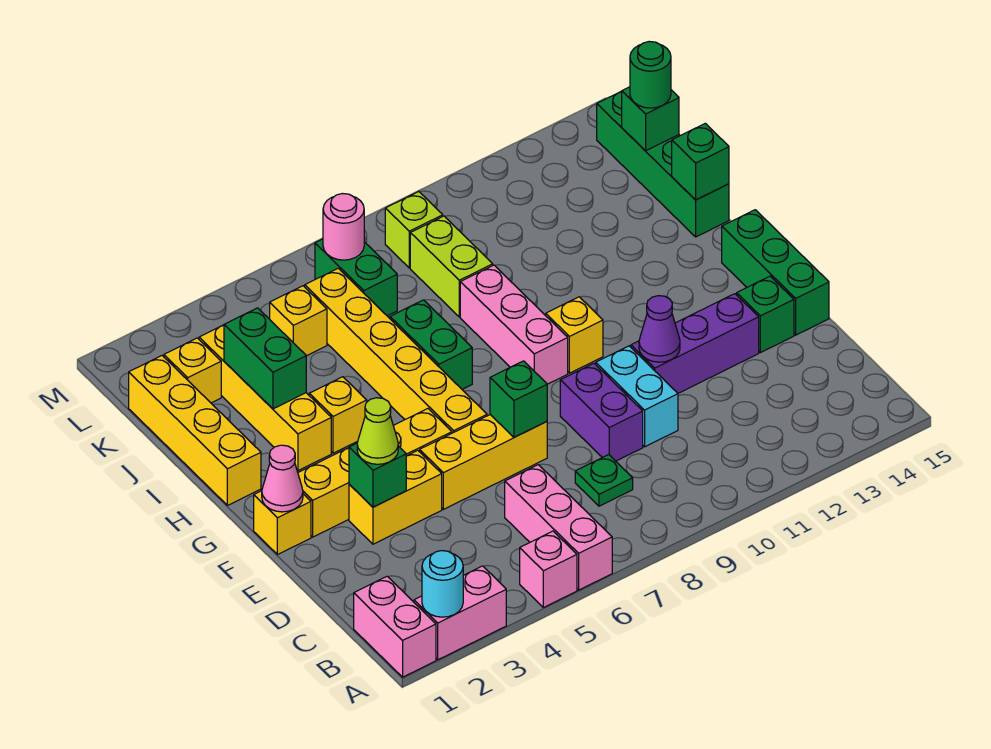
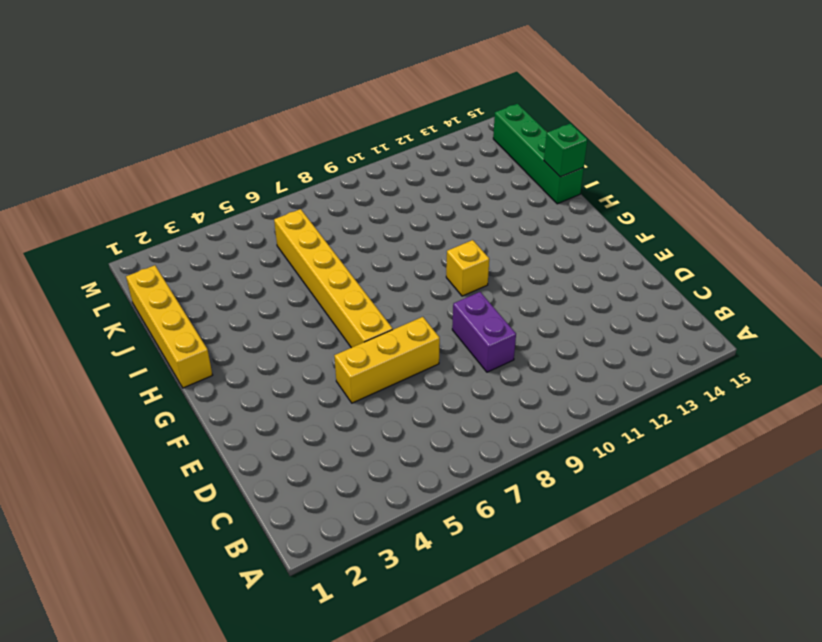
none -> pink brick A1:B1 level 1
none -> pink brick A2:A3 level 1
none -> pink brick A5 level 1
none -> pink brick A6:C6 level 1

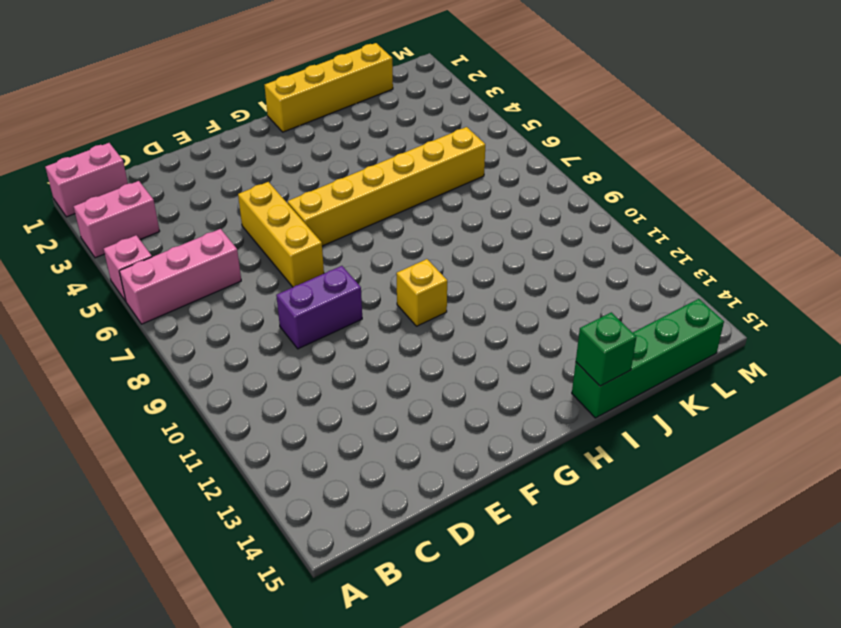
pink brick A3:B3 level 1 -> pink brick A2:A3 level 1
none -> green plate C8 level 1
none -> cyan brick D10:E10 level 1
none -> yellow brick E3:E4 level 1
none -> purple brick E11:E13 level 1

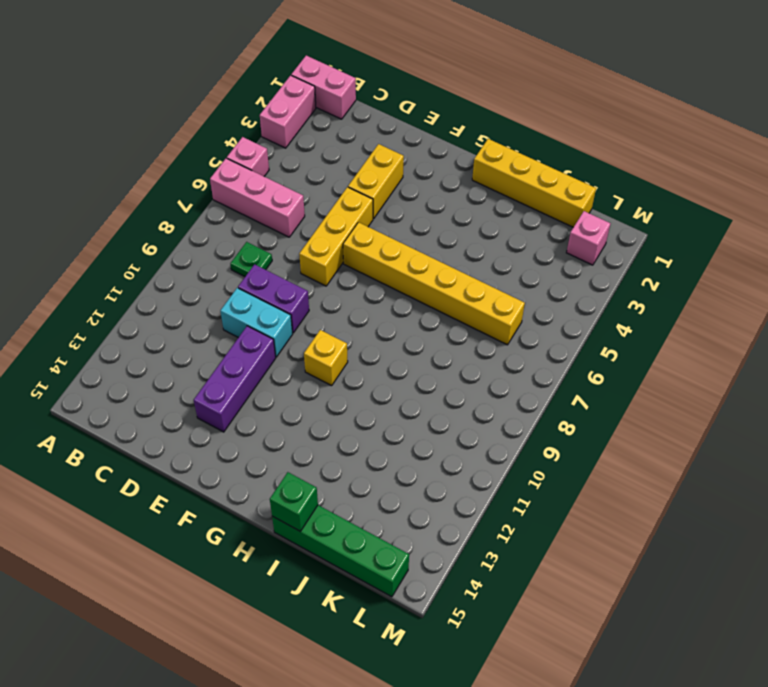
pink brick L2 level 1 -> none
none -> green brick E14 level 1
none -> green brick E15:G15 level 1
none -> yellow brick F1 level 1
none -> yellow brick F2:F5 level 1

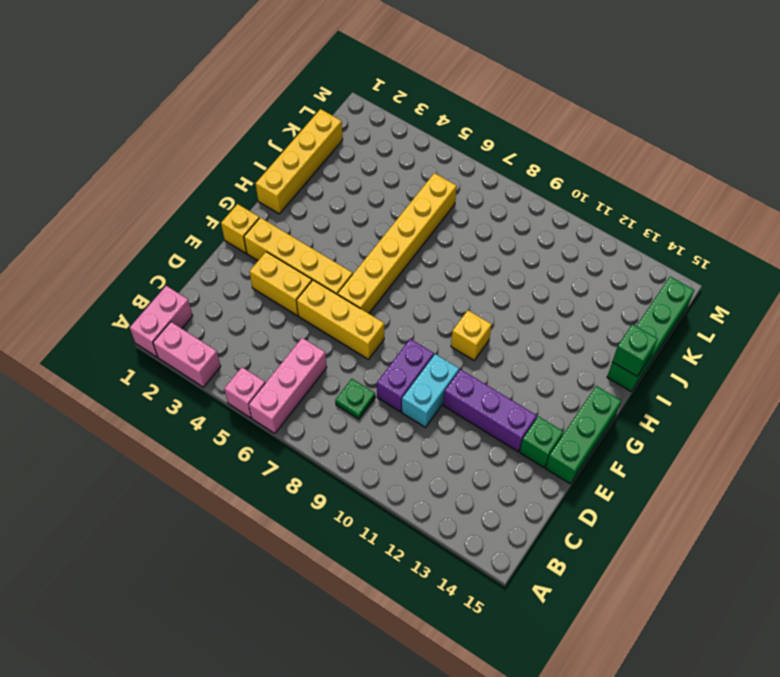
none -> pink brick G9:I9 level 1
none -> yellow brick H3:K3 level 1
none -> yellow brick H4 level 1
none -> green brick H7:I7 level 1

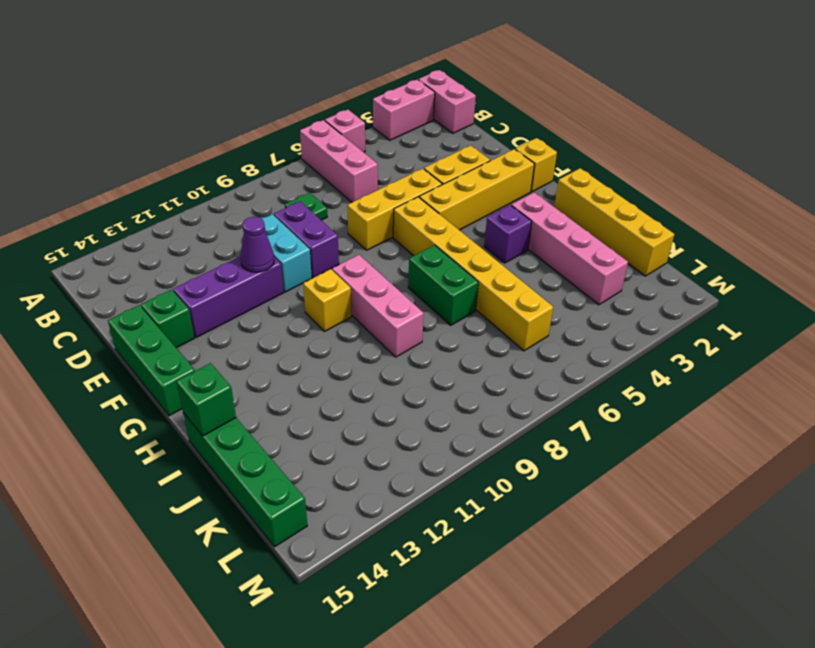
pink brick H3:K3 level 1 -> yellow brick H3:K3 level 1
purple brick H4 level 1 -> yellow brick H4 level 1
none -> lime brick J9:K9 level 1
none -> yellow brick K2 level 1
none -> yellow brick K5 level 1
none -> green brick K7:L7 level 1

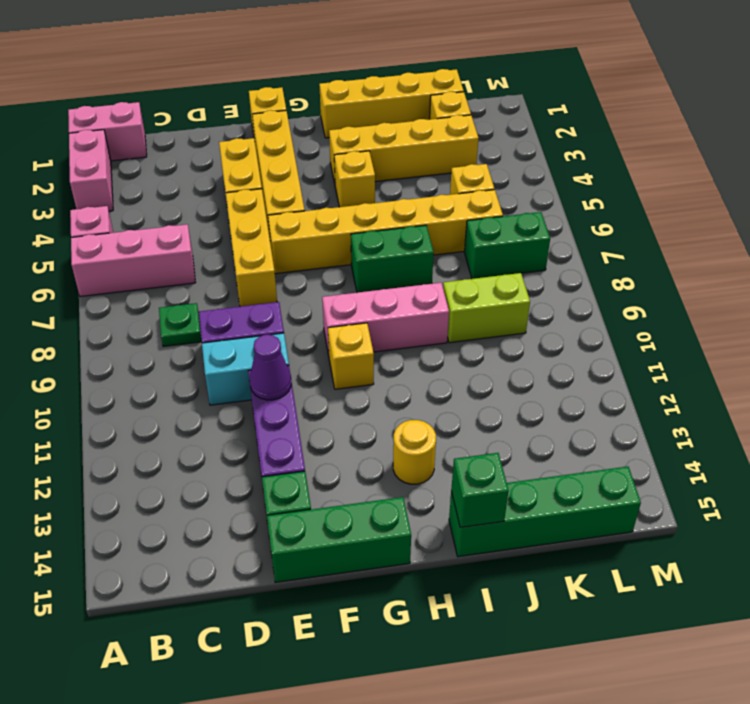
yellow round brick H13 level 1 -> none
none -> lime brick L9 level 1
none -> cyan round brick A2 level 2
none -> green brick E3 level 2
none -> green brick E7 level 2

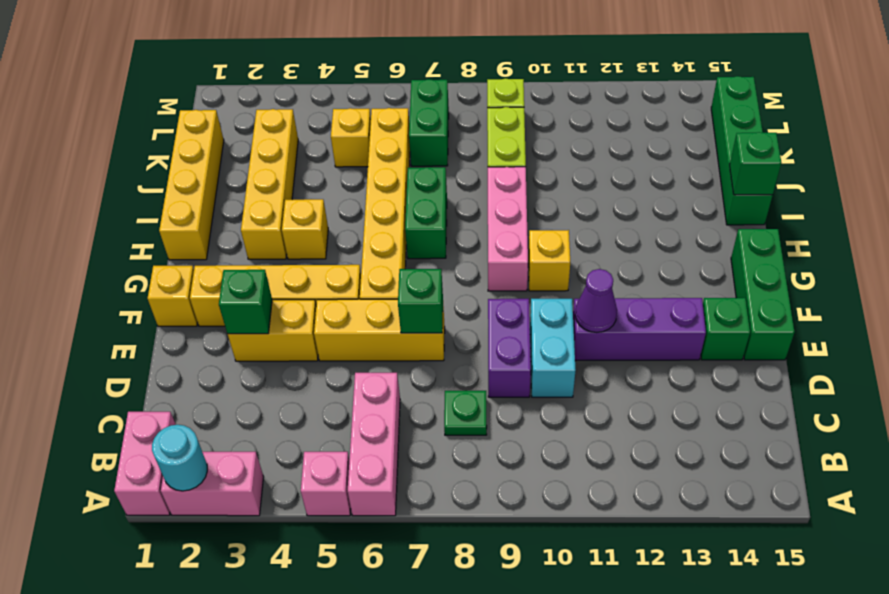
none -> yellow brick K2 level 1
none -> pink cone F1 level 2
none -> green brick I3:J3 level 2
none -> green brick K15 level 2

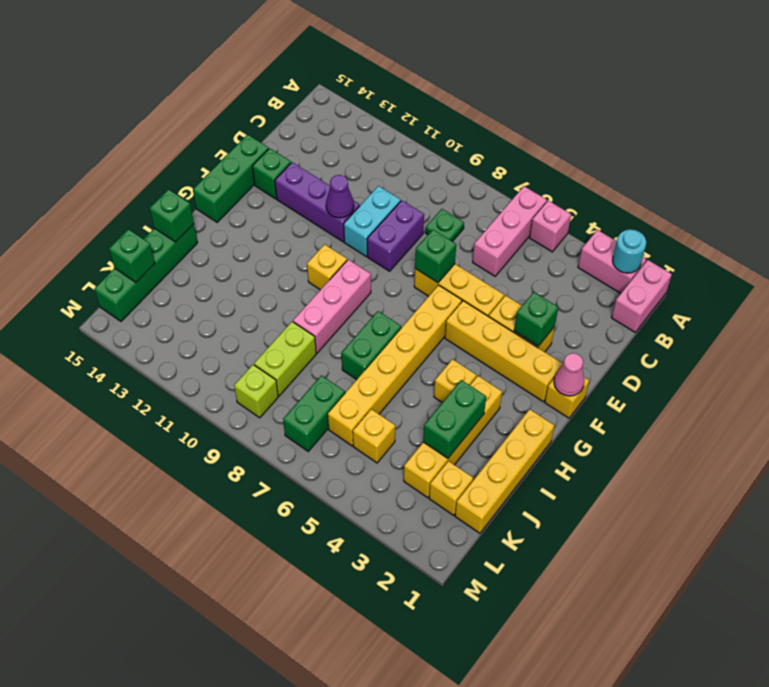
none -> pink round brick L7 level 2
none -> lime cone E3 level 3
none -> green round brick K15 level 3

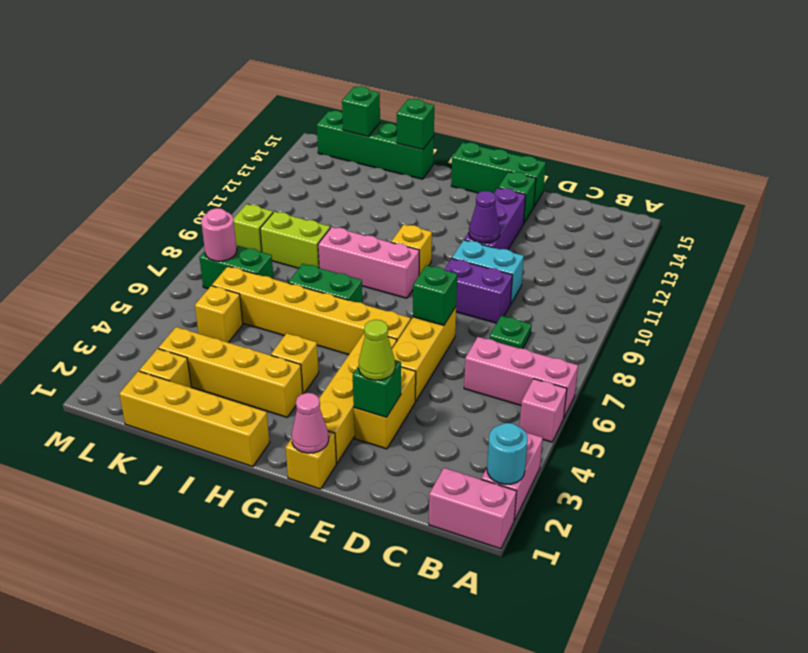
none -> green brick I3:J3 level 2
none -> green round brick K15 level 3

